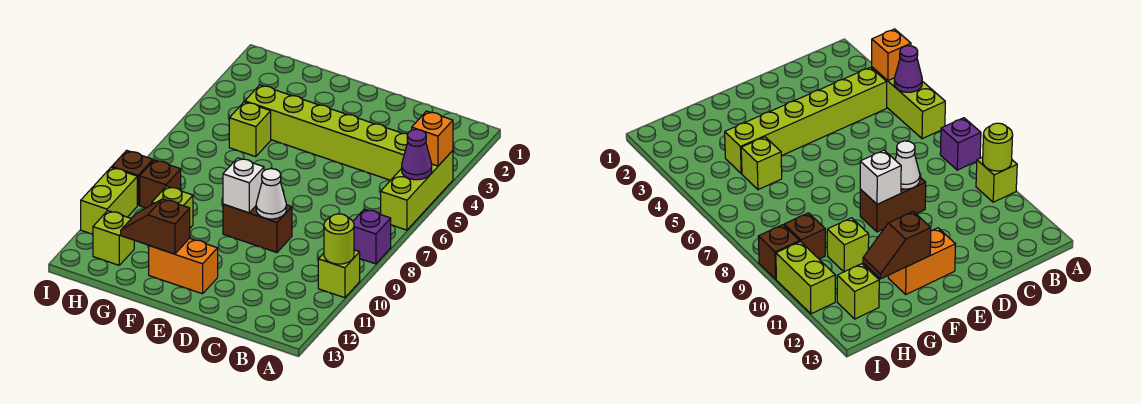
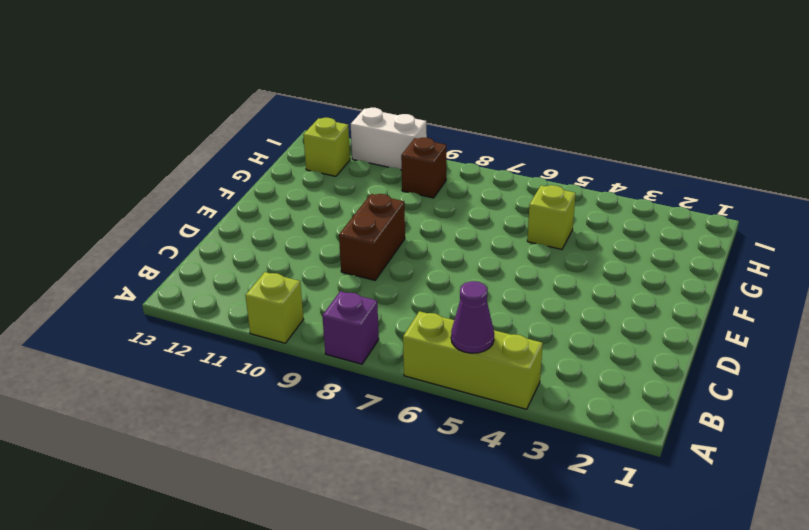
white brick I10:I11 level 1 -> lime brick I10:I11 level 1
none -> lime brick B4:G4 level 1
none -> orange brick E12:F12 level 1
none -> lime brick G10 level 1

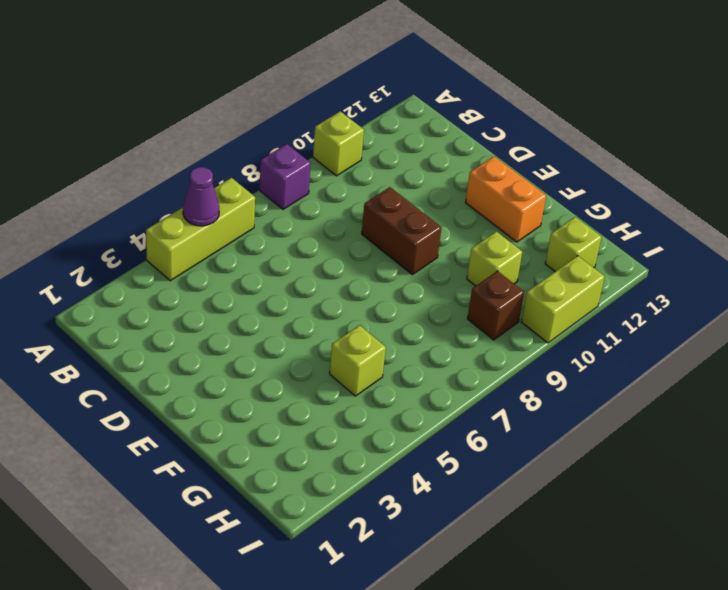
none -> lime brick B4:G4 level 1
none -> brown brick I9 level 1
none -> orange brick A4 level 2

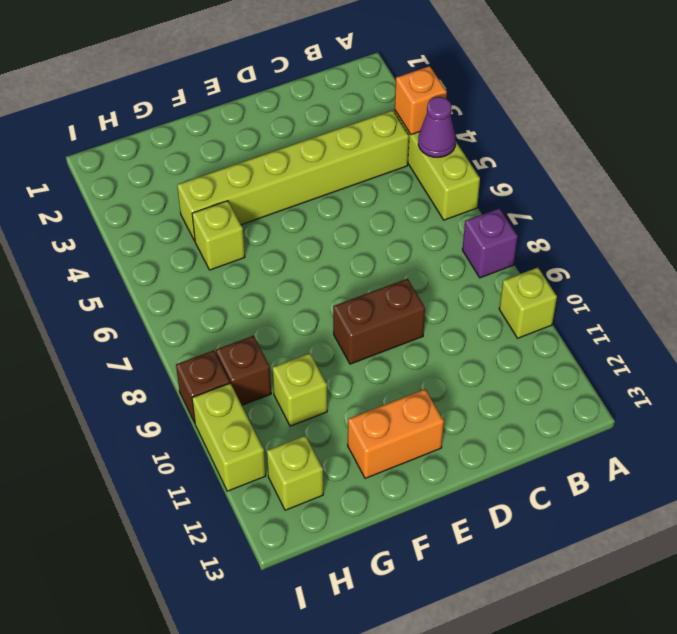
none -> lime round brick A10 level 2
none -> white cone D9 level 2
none -> white brick E9 level 2

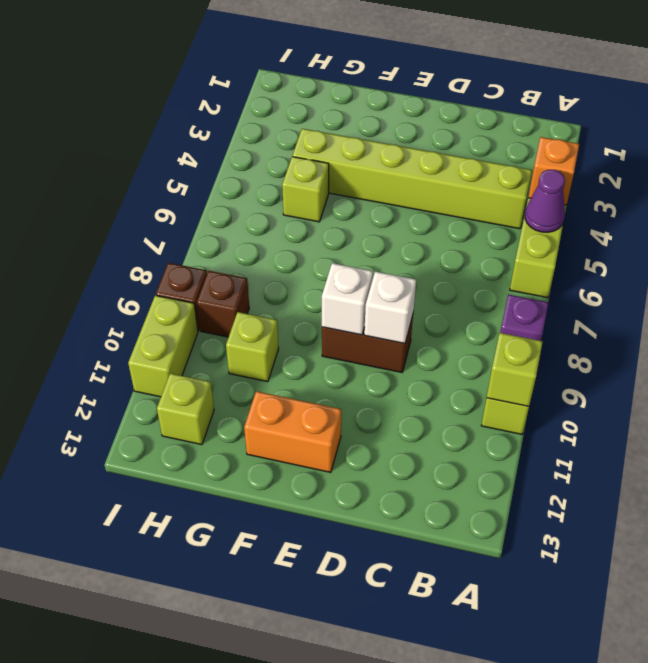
lime brick A10 level 2 -> lime round brick A10 level 2
white brick D9 level 2 -> white cone D9 level 2
none -> brown slope F12:G12 level 2 top F

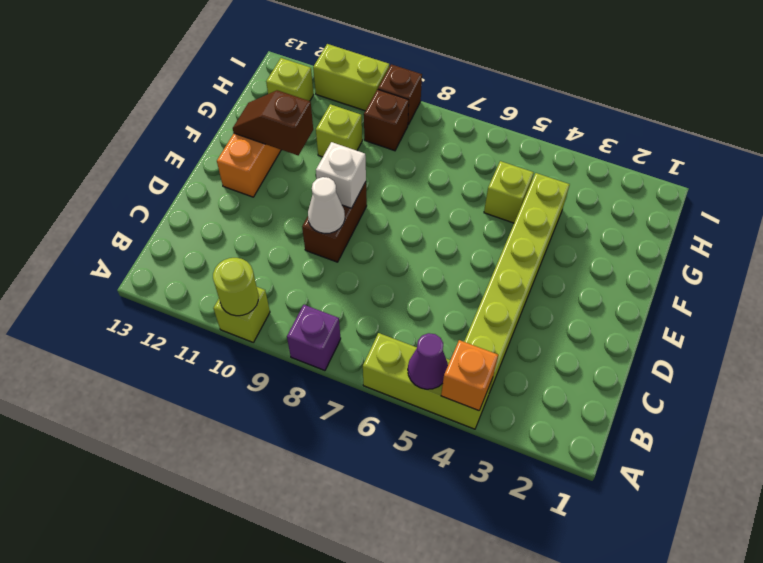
brown slope F11:F12 level 2 top 11 -> brown slope F12:G12 level 2 top F

